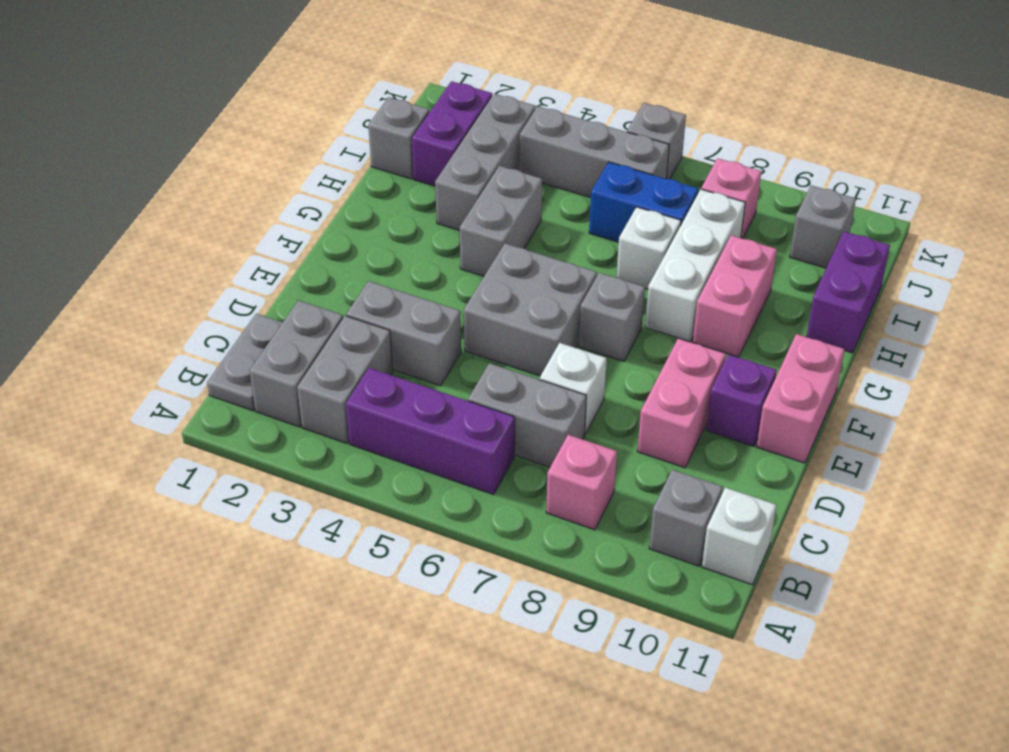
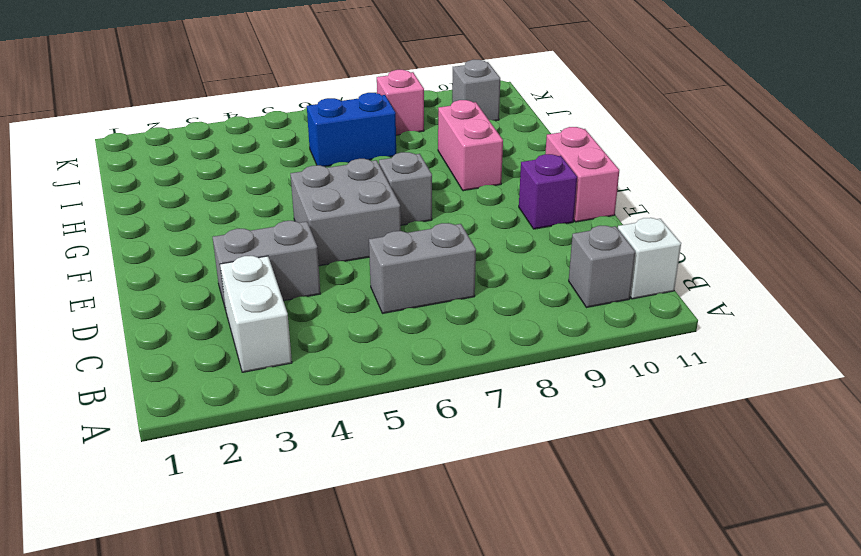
white brick B3:C3 level 1 -> grey brick B3:C3 level 1
none -> grey plate B1:C1 level 1
none -> grey brick B2:C2 level 1
none -> purple brick B4:B6 level 1

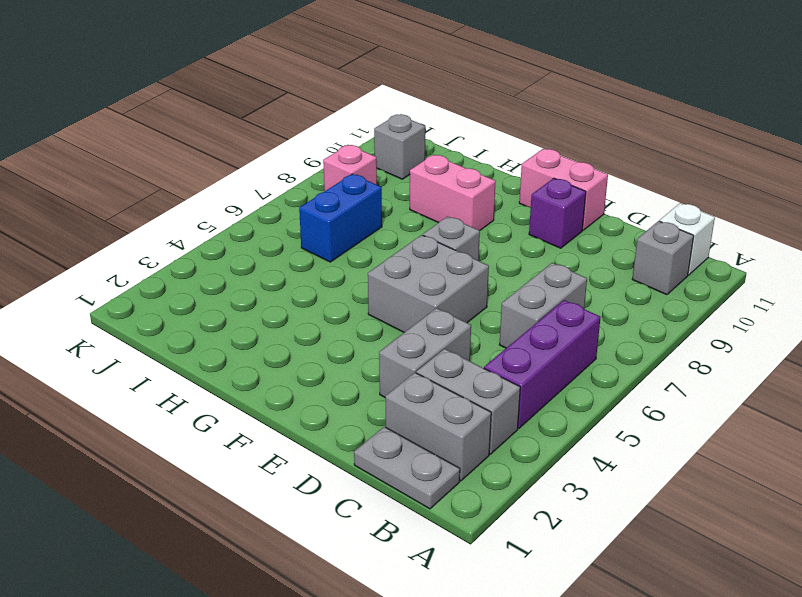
none -> pink brick B8 level 1
none -> white brick D7 level 1
none -> pink brick D9:E9 level 1

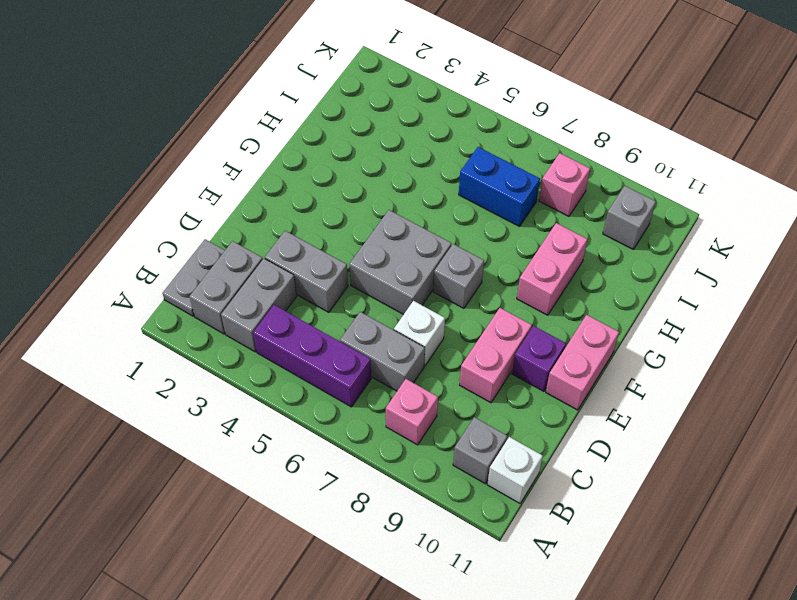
none -> grey brick G4:H4 level 1
none -> white brick G8:I8 level 1
none -> grey brick H3:J3 level 1

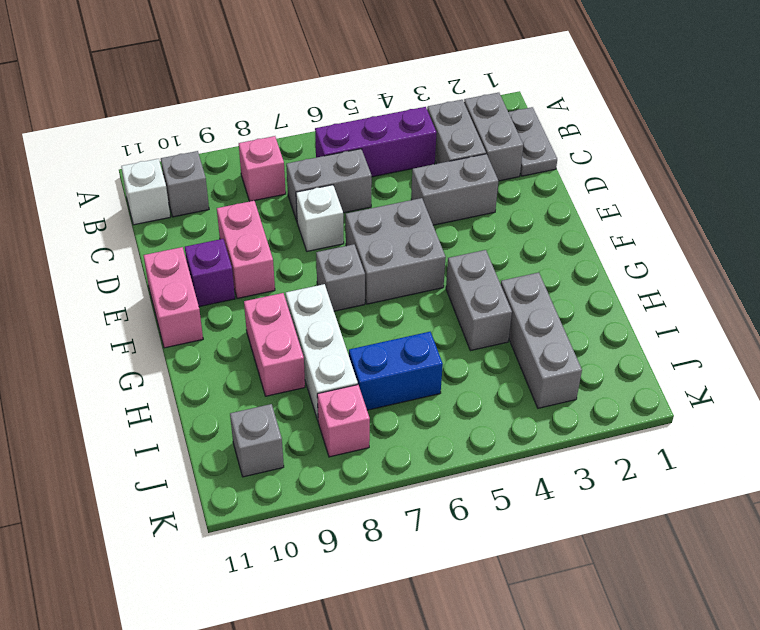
none -> white brick H7 level 1
none -> purple brick H11:I11 level 1
none -> grey brick I1 level 1

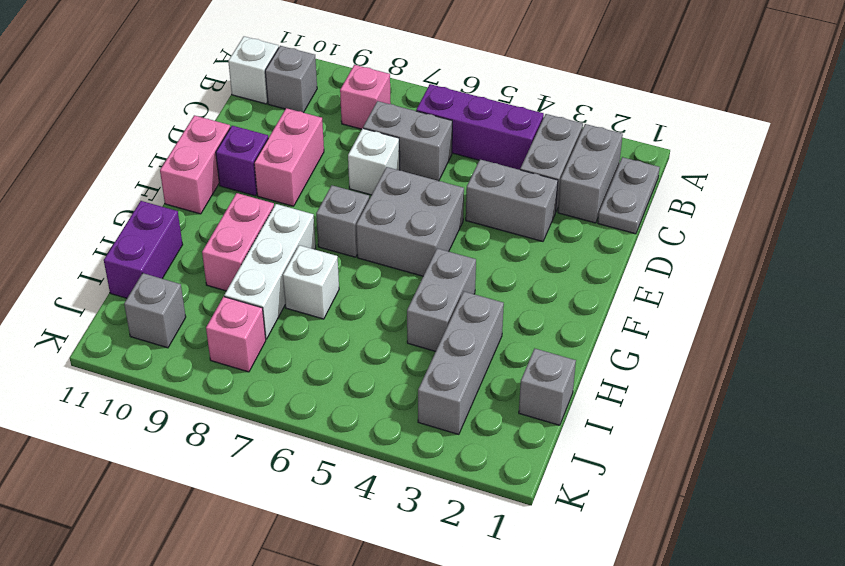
none -> purple brick I2:J2 level 1
none -> blue brick I6:I7 level 1
none -> grey brick J4:J6 level 1

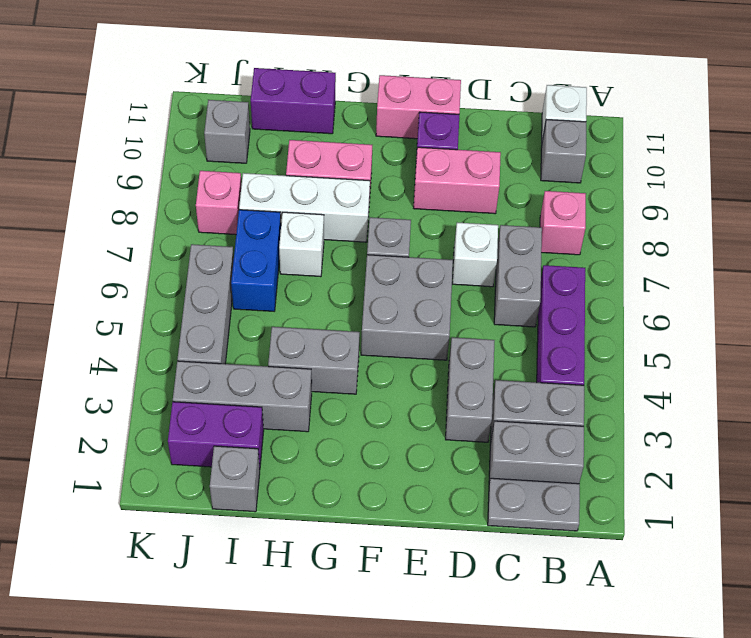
none -> grey brick K6 level 1

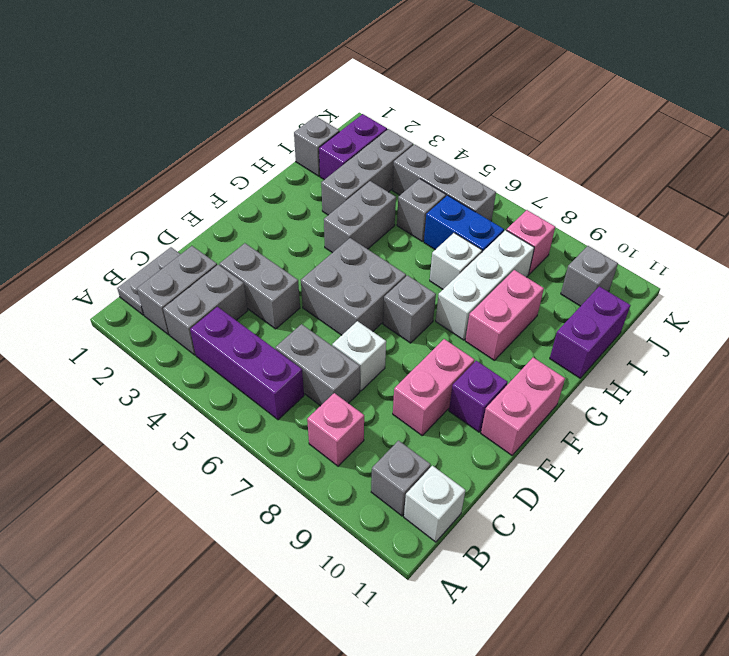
grey brick I5 level 1 -> grey brick K6 level 1

